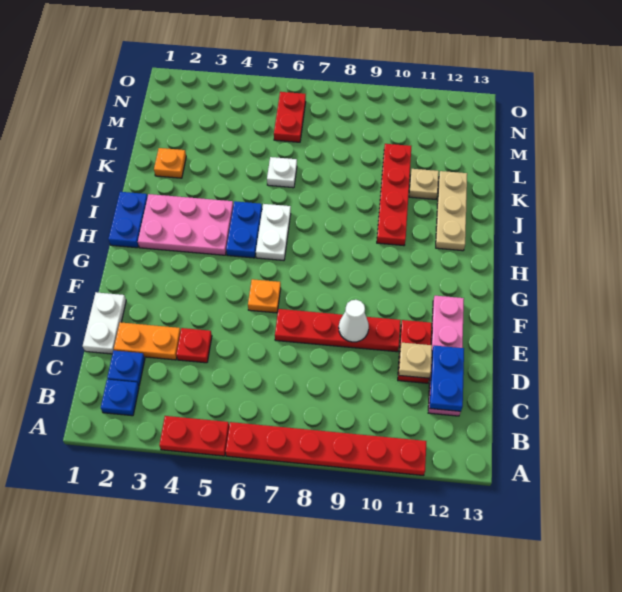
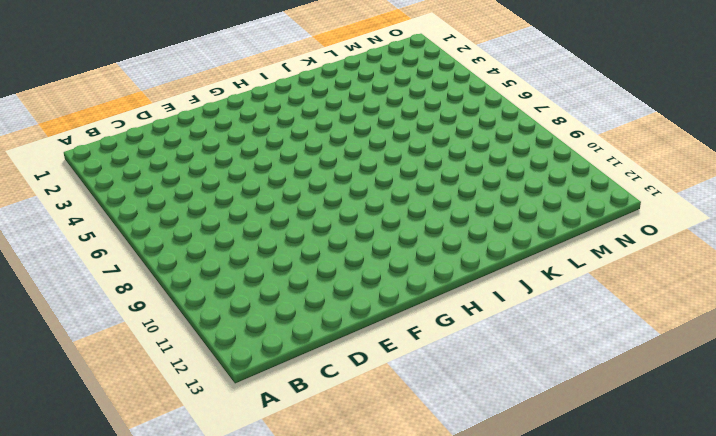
none -> red plate A4:A5 level 1
none -> red plate A6:A11 level 1
none -> blue plate B2 level 1

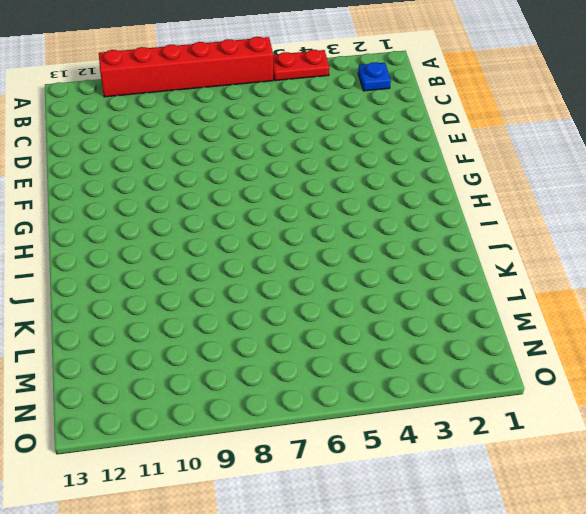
red brick A6:A11 level 1 -> red plate A6:A11 level 1
none -> blue plate C2 level 1
none -> pink plate C12:F12 level 1
none -> white plate D1:E1 level 1

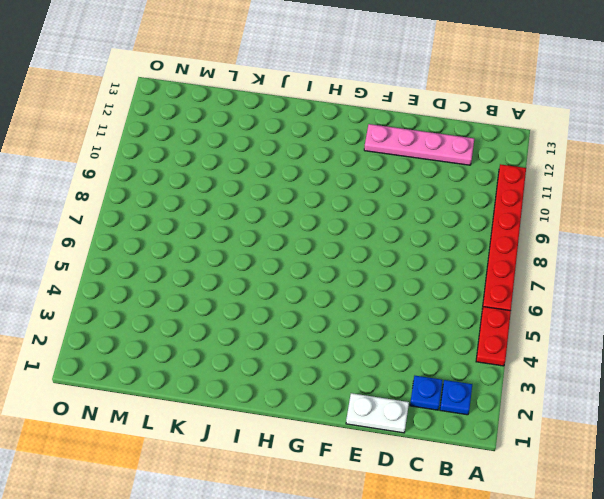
none -> orange plate D2:D3 level 1
none -> red plate D4 level 1
none -> red plate D11:E11 level 1

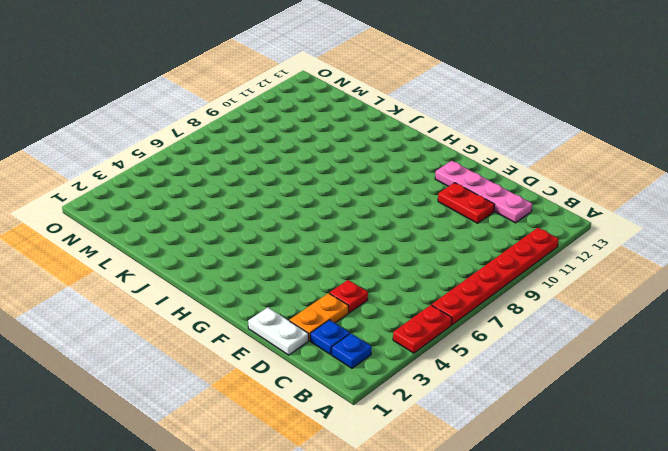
none -> red plate E7:E10 level 1
none -> orange plate F6 level 1
none -> blue plate H1:I1 level 1

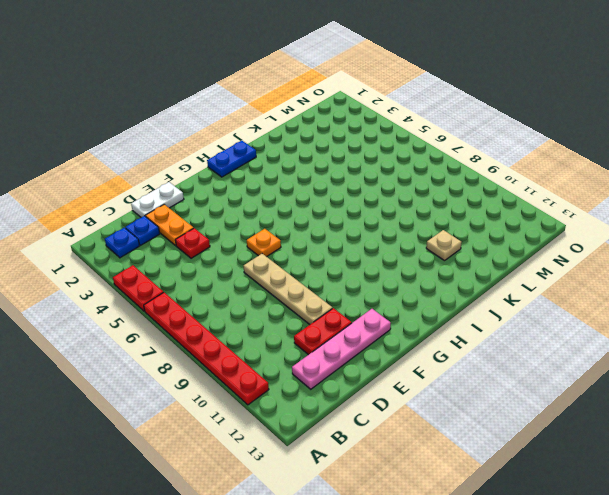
tan plate E7:E10 level 1 -> red plate E7:E10 level 1
none -> pink plate H2:I4 level 1
none -> blue plate H5:I5 level 1
none -> white plate H6:I6 level 1

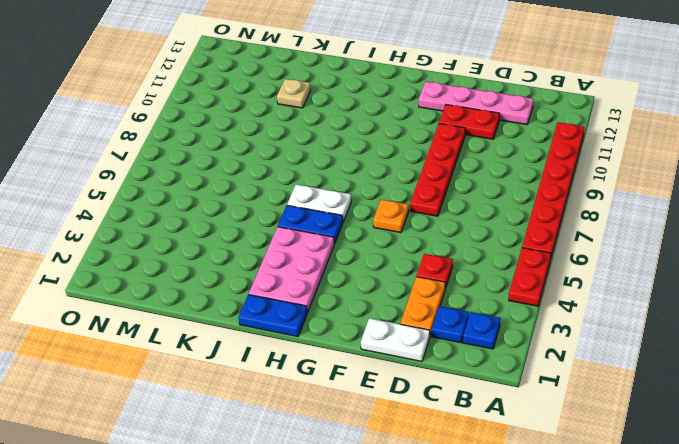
none -> red plate I10:L10 level 1
none -> tan plate I12:K12 level 1
none -> orange plate K2 level 1

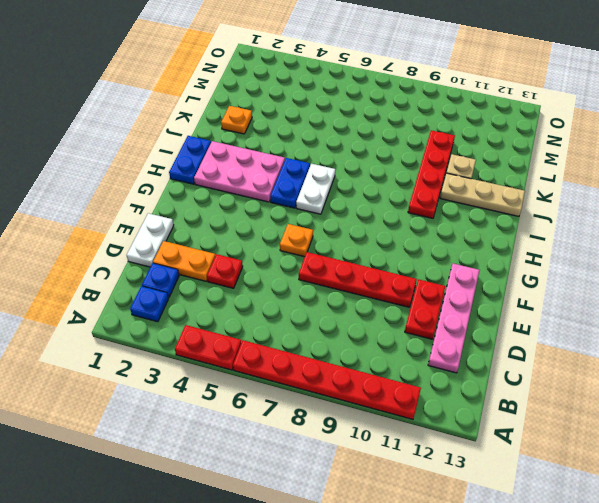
tan plate J11:J13 level 1 -> tan plate I12:K12 level 1
none -> white plate K6 level 1
none -> red plate M6:N6 level 1
none -> blue plate C12:D12 level 2

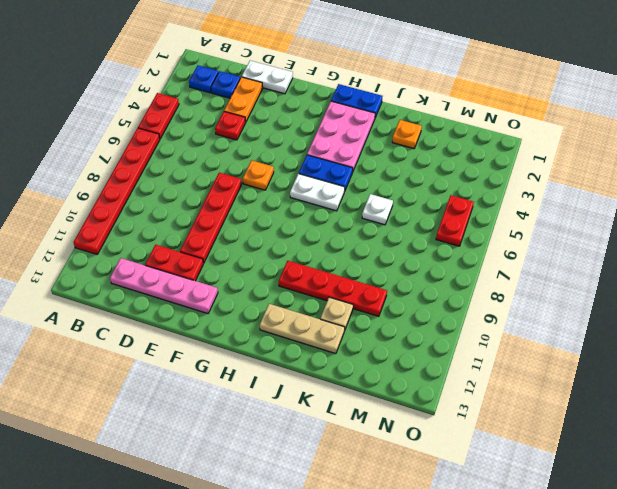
red plate N5:N6 level 1 -> red plate M6:N6 level 1
none -> blue plate C12:D12 level 2
none -> tan plate D11 level 2
none -> white cone E9 level 2

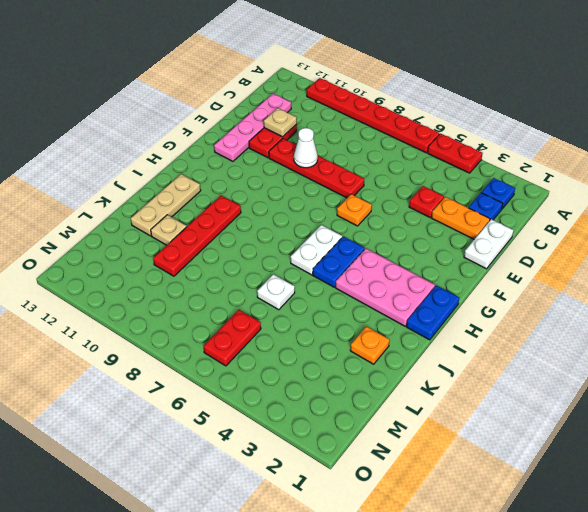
none -> blue plate C12:D12 level 2

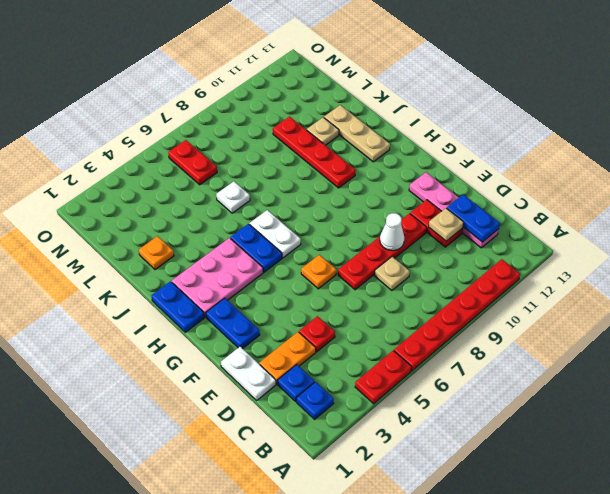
tan plate D8 level 1 -> none
blue plate F2:G2 level 1 -> none

